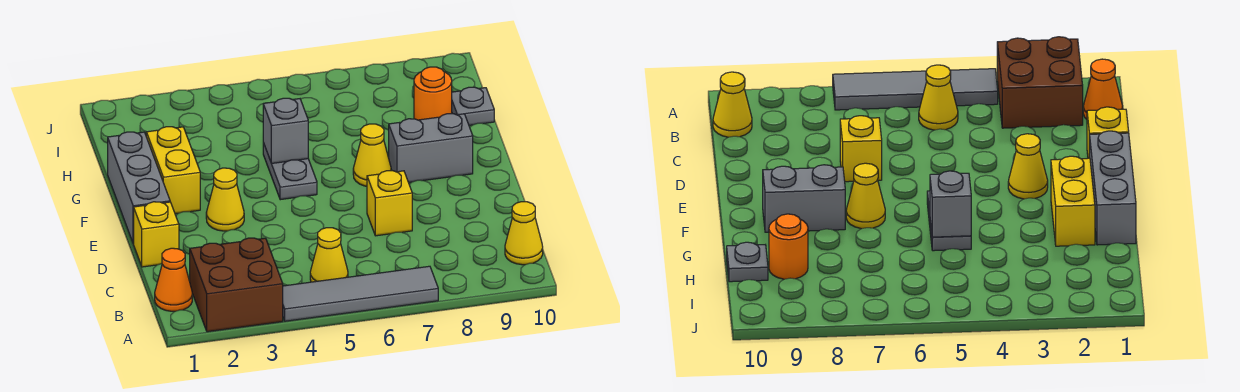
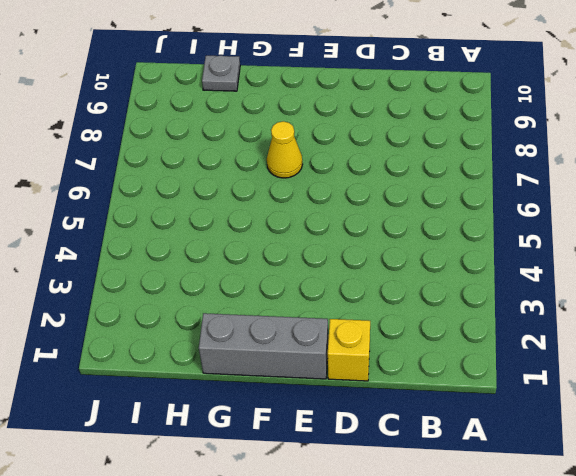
none -> brown brick A2:B3 level 1
none -> grey tile A4:A7 level 1
none -> orange cone B1 level 1

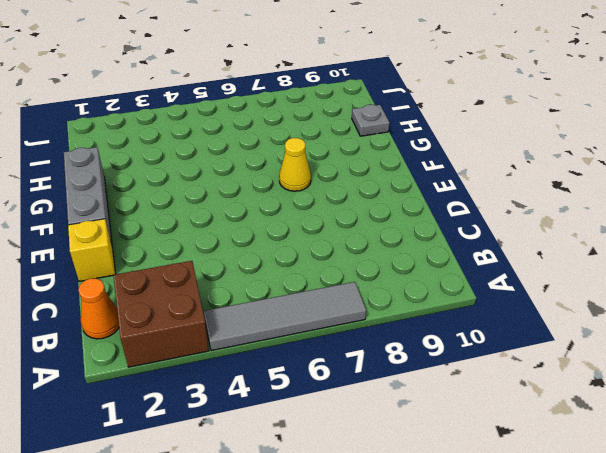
none -> yellow cone B5 level 1
none -> yellow cone B10 level 1
none -> yellow brick D7 level 1

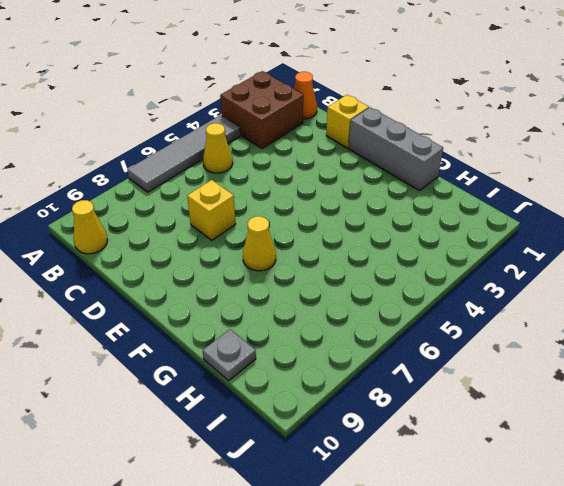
none -> yellow cone E3 level 1
none -> yellow brick F2:G2 level 1
none -> grey plate F5:G5 level 1

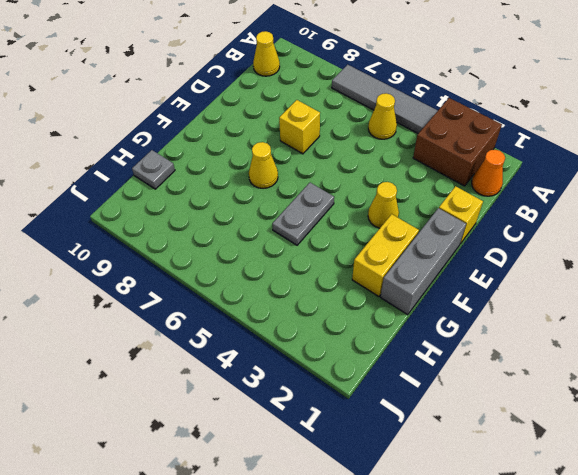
none -> grey brick F8:F9 level 1
none -> orange round brick H9 level 1
none -> grey brick G5 level 2

